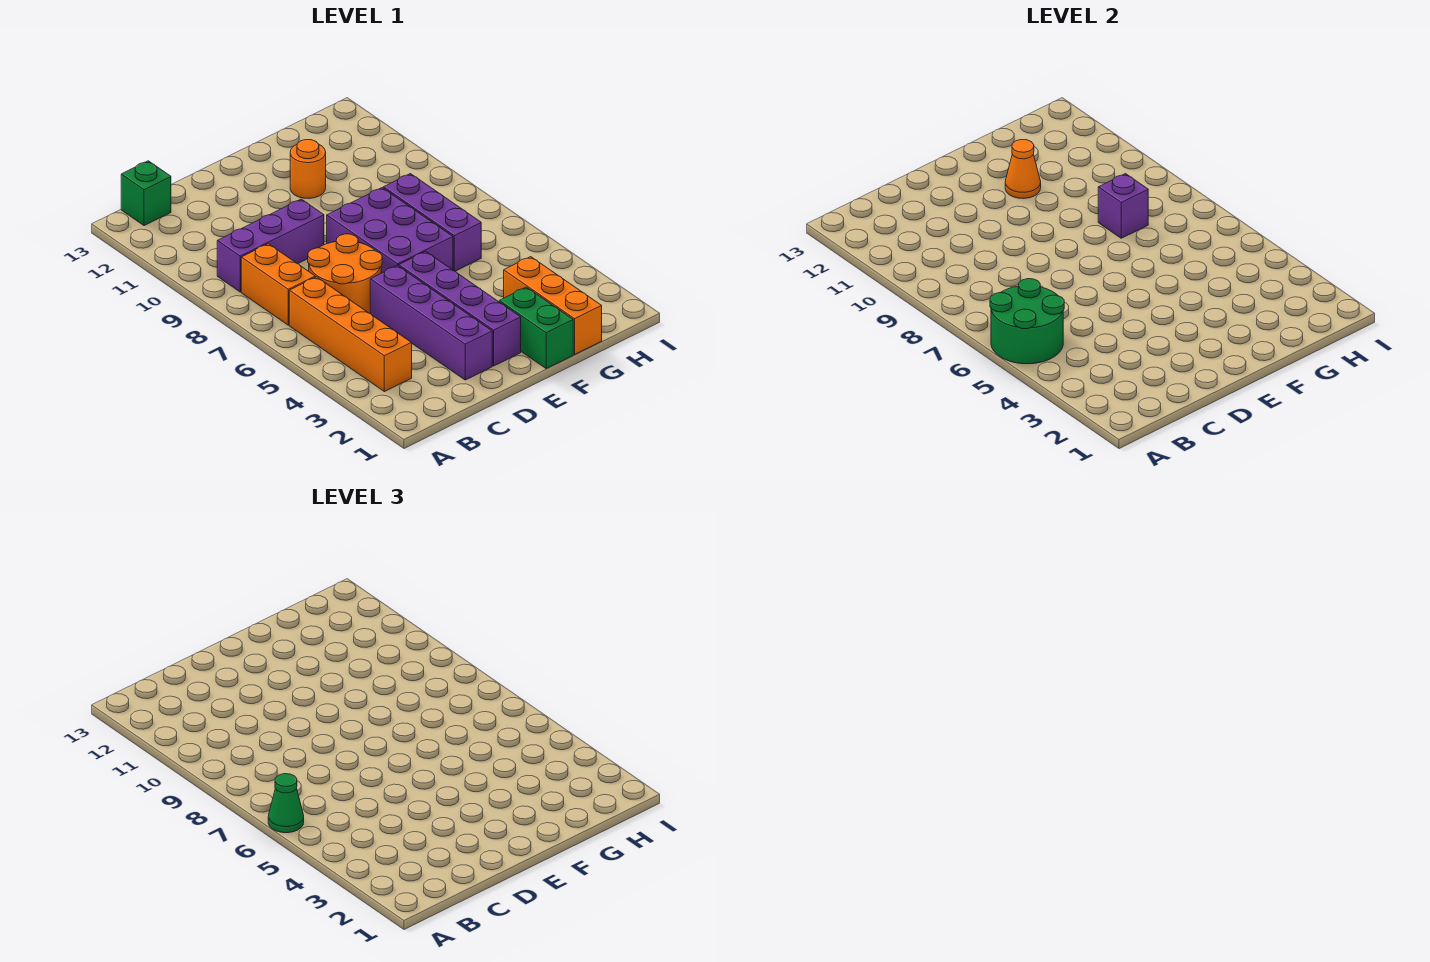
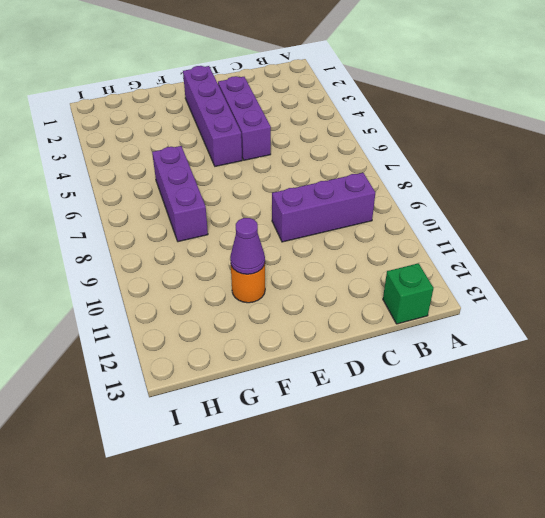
purple brick D3:D5 level 1 -> purple brick D2:D5 level 1
purple cone F11 level 2 -> orange cone F11 level 2
none -> orange brick B3:B6 level 1
none -> orange brick B7:B8 level 1
none -> orange round brick C6:D7 level 1

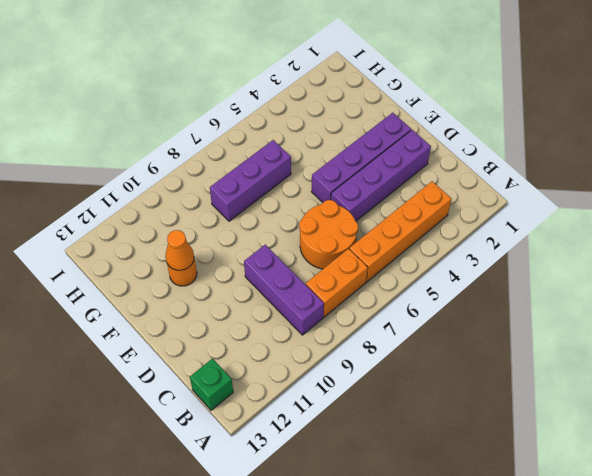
none -> purple brick E6:F8 level 1
none -> green brick F1:F2 level 1
none -> orange brick G1:G3 level 1

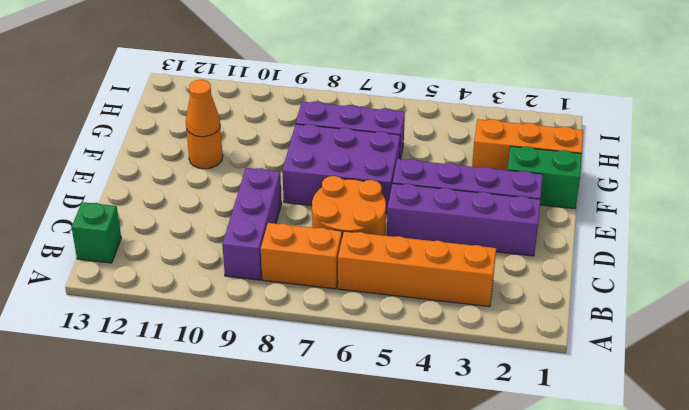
none -> green round brick A5:B6 level 2
none -> purple brick G8 level 2
none -> green cone A6 level 3

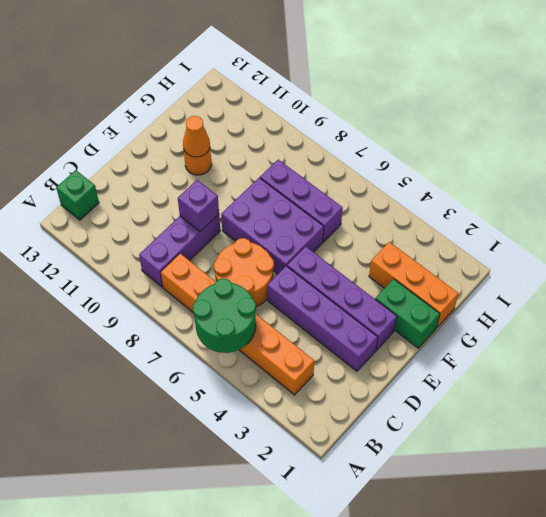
purple brick D9 level 2 -> purple brick G8 level 2
none -> green cone A6 level 3

